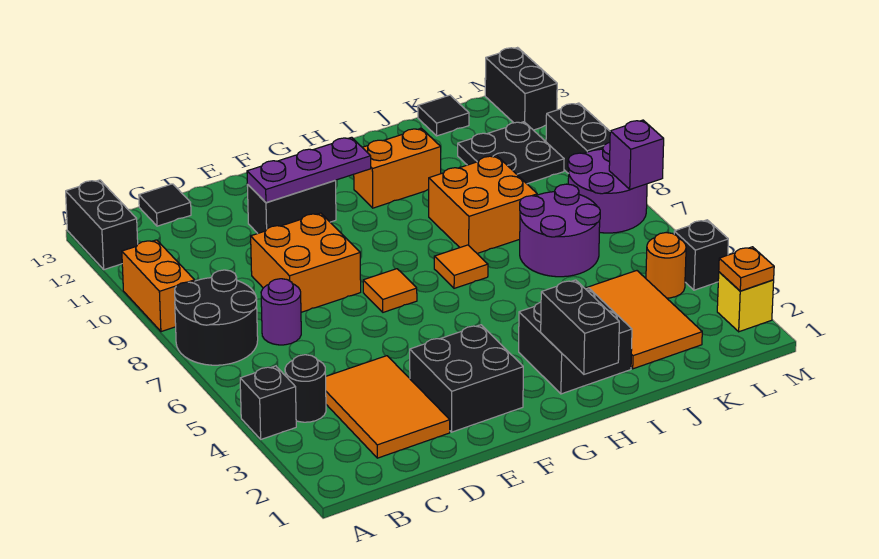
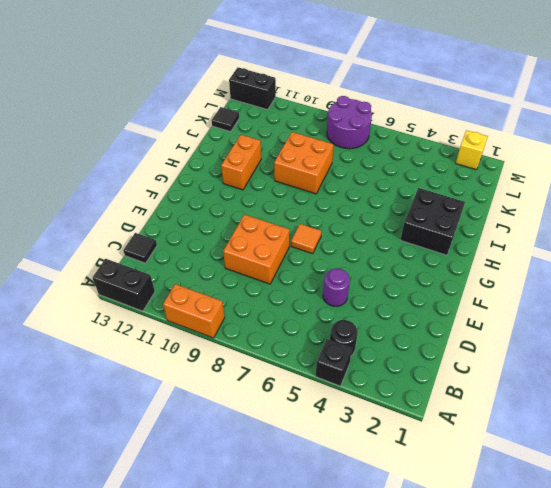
purple round brick D5 level 1 -> purple round brick C7 level 1
none -> black round brick A7:B8 level 1
none -> orange tile C2:D4 level 1
none -> black brick E2:F3 level 1
none -> black brick E11:F11 level 1

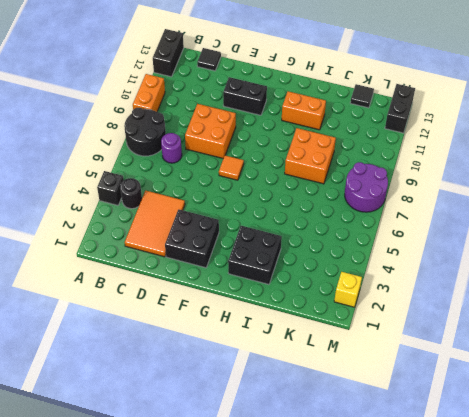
none -> orange tile H7 level 1
none -> orange tile J2:K4 level 1
none -> purple round brick J6:K7 level 1
none -> black plate K10:L11 level 1

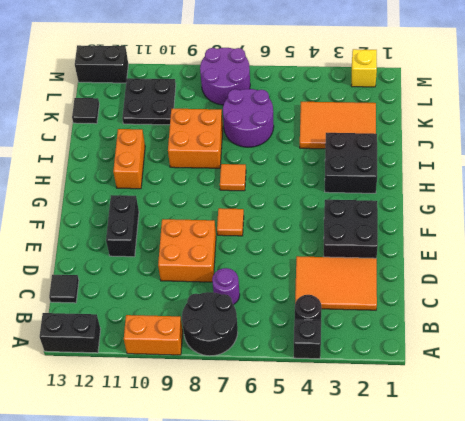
none -> orange round brick L4 level 1
none -> black brick M4 level 1
none -> black brick M9:M10 level 1
none -> purple plate E11:G11 level 2

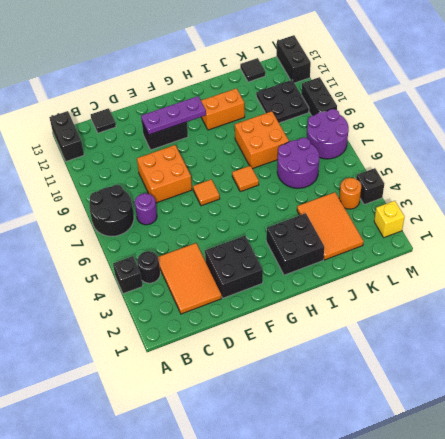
none -> orange brick A9:A10 level 1
none -> black brick H1:H2 level 2
none -> orange plate M2 level 2
none -> purple brick M7 level 2

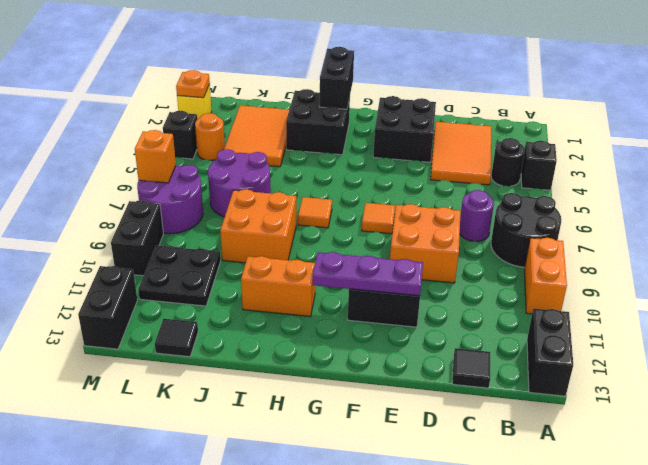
orange brick M7 level 2 -> purple brick M7 level 2

